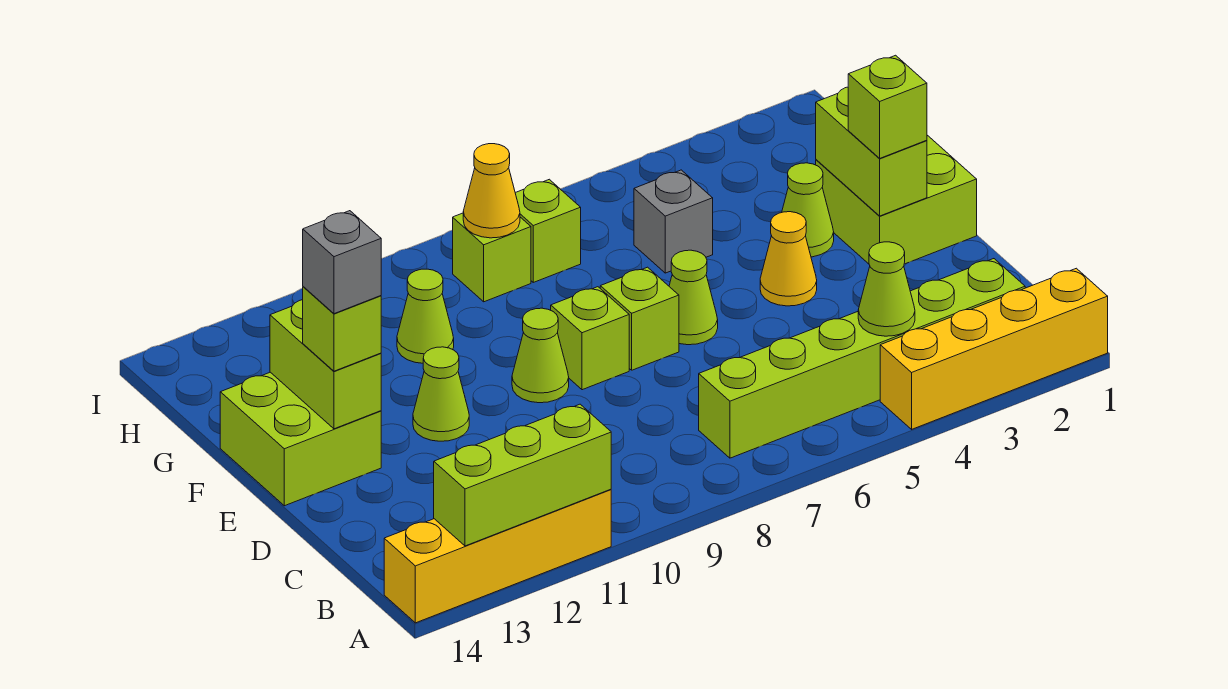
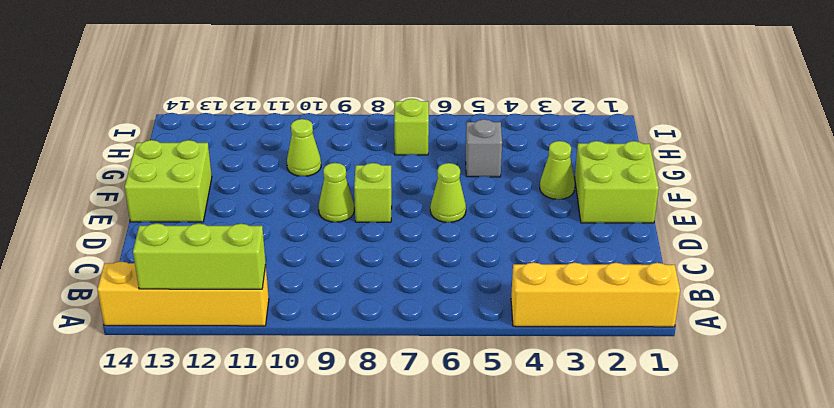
none -> lime brick B2:B7 level 1
none -> yellow cone E4 level 1
none -> lime brick E7 level 1

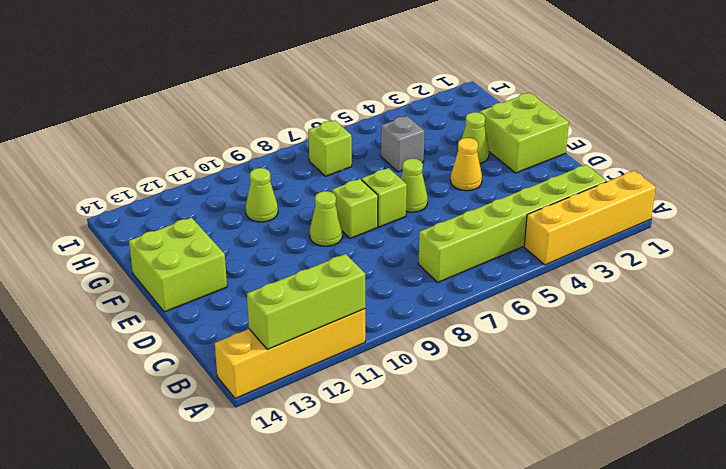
none -> lime cone E11 level 1
none -> lime brick H8 level 1
none -> lime cone B4 level 2

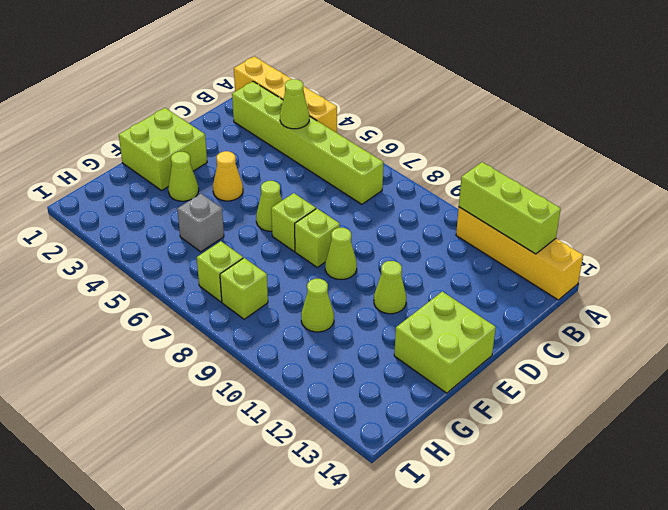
none -> lime brick E2:F2 level 2
none -> lime brick E13:F13 level 2
none -> yellow cone H8 level 2

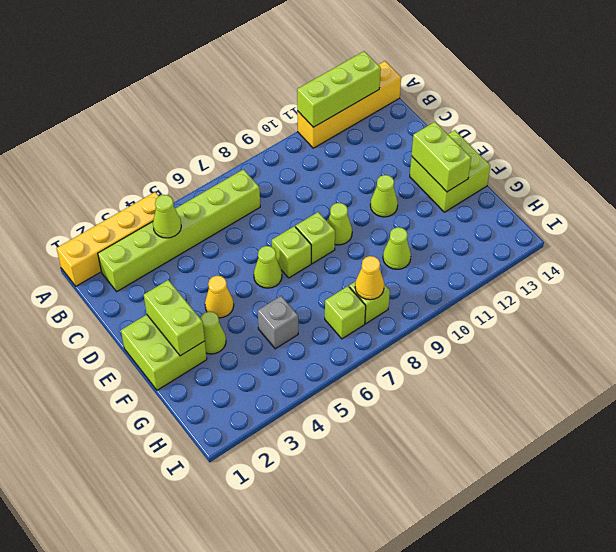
none -> lime brick E2 level 3
none -> lime brick E13 level 3
none -> grey brick E13 level 4

